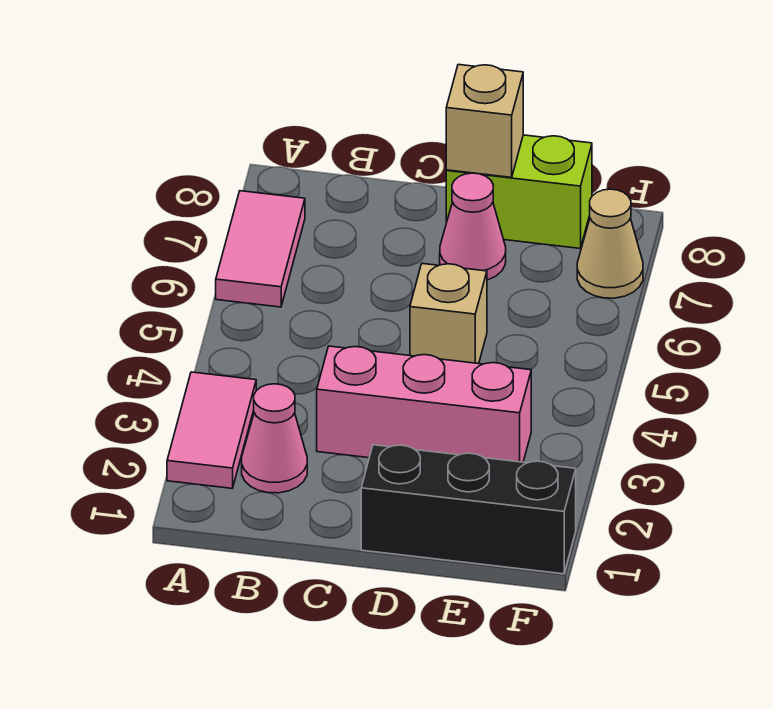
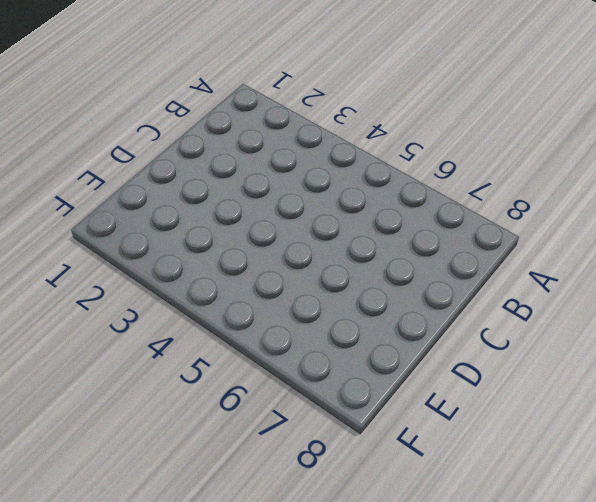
none -> pink tile A2:A3 level 1
none -> pink tile A6:A7 level 1

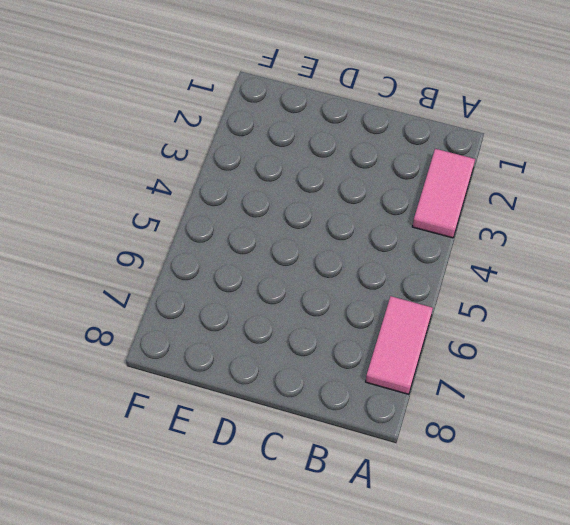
none -> pink cone B2 level 1
none -> pink brick C3:E3 level 1

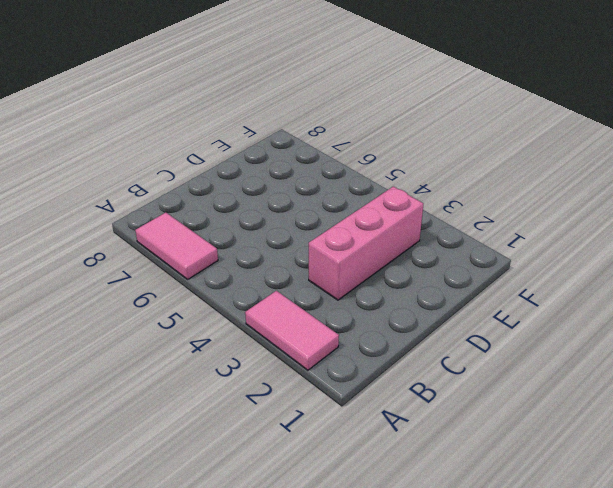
none -> pink cone B2 level 1
none -> black brick D1:F1 level 1

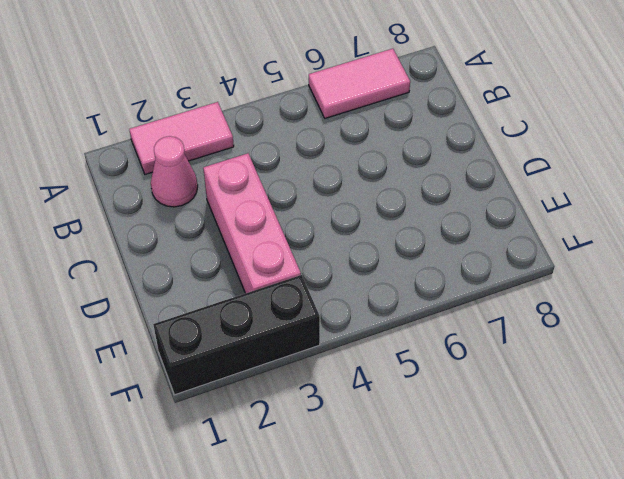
black brick F1:F3 level 1 -> black brick D1:F1 level 1
none -> tan brick D5 level 1
none -> pink cone D7 level 1

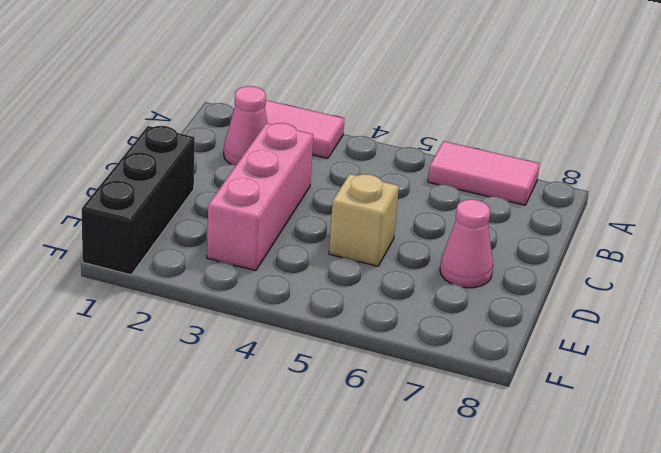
none -> lime brick D8:E8 level 1
none -> tan cone F7 level 1

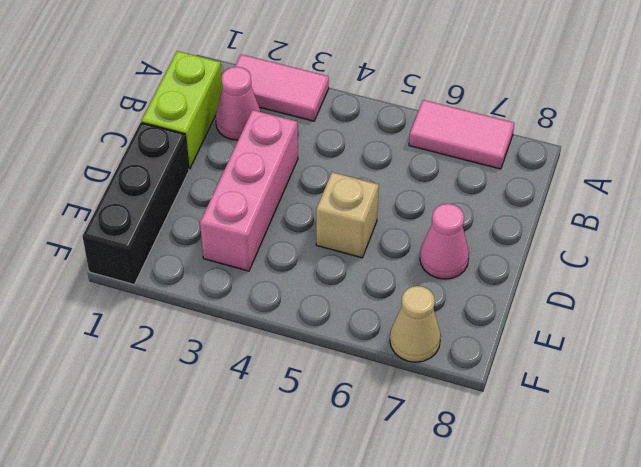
lime brick B1:C1 level 1 -> lime brick D8:E8 level 1
none -> tan brick D8 level 2

